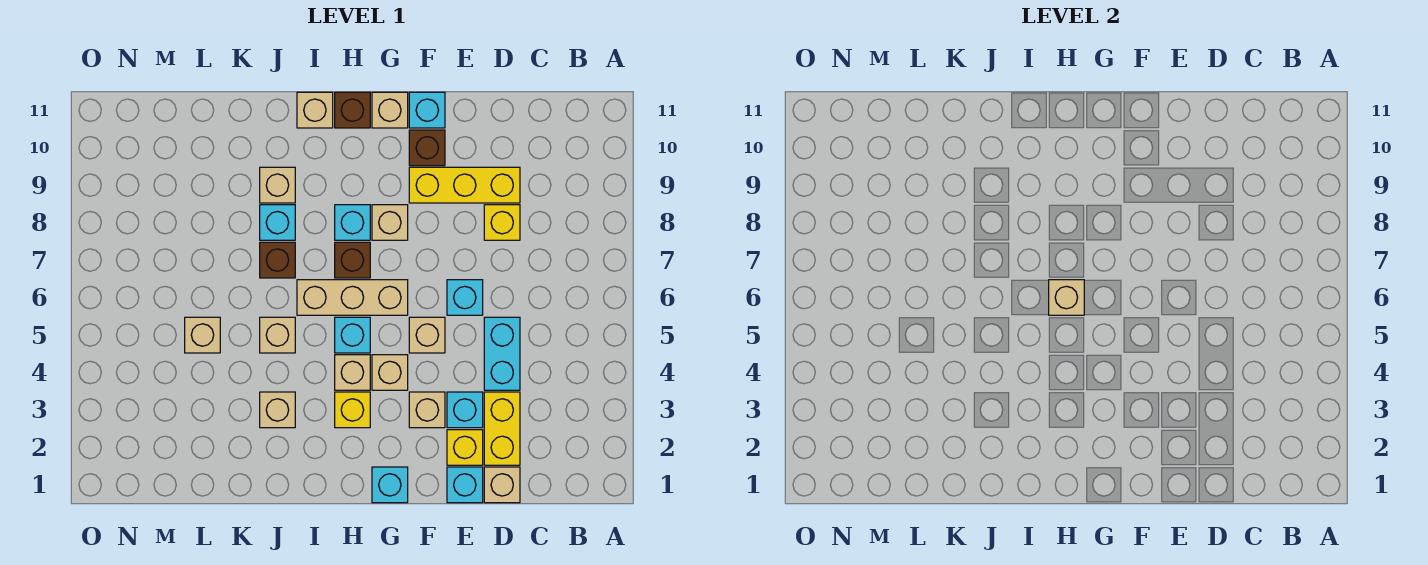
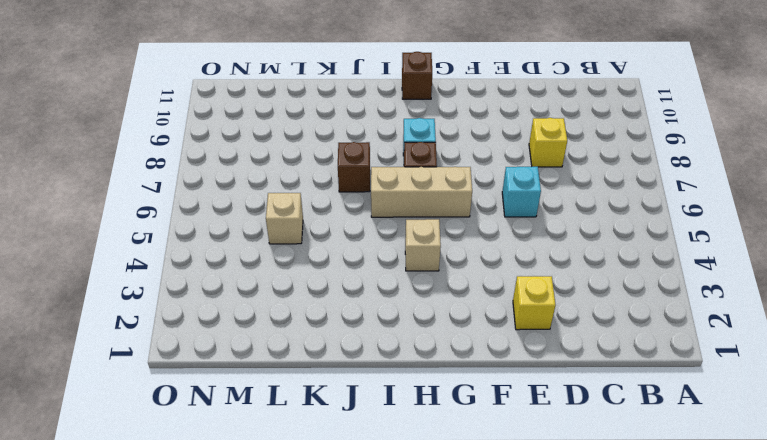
none -> tan brick D1 level 1
none -> yellow brick D2:D3 level 1
none -> cyan brick D4:D5 level 1
none -> yellow brick D9:F9 level 1

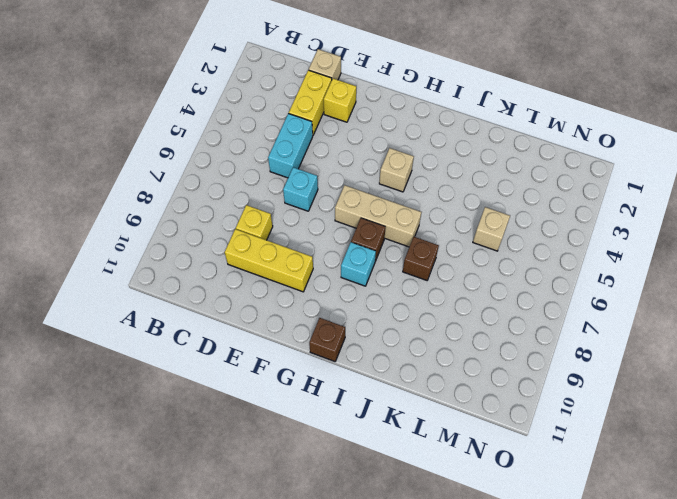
none -> cyan brick E1 level 1
none -> cyan brick E3 level 1
none -> tan brick F3 level 1
none -> tan brick F5 level 1

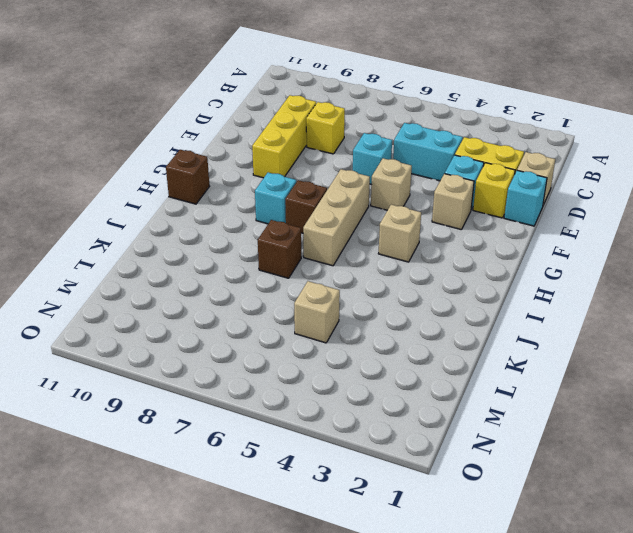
none -> brown brick F10 level 1
none -> cyan brick F11 level 1
none -> cyan brick G1 level 1
none -> tan brick G4 level 1

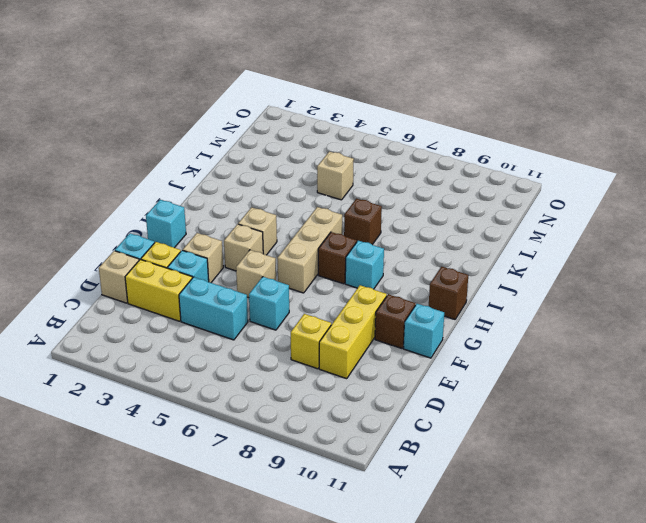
none -> tan brick G8 level 1
none -> tan brick G11 level 1
none -> yellow brick H3 level 1
none -> cyan brick H5 level 1

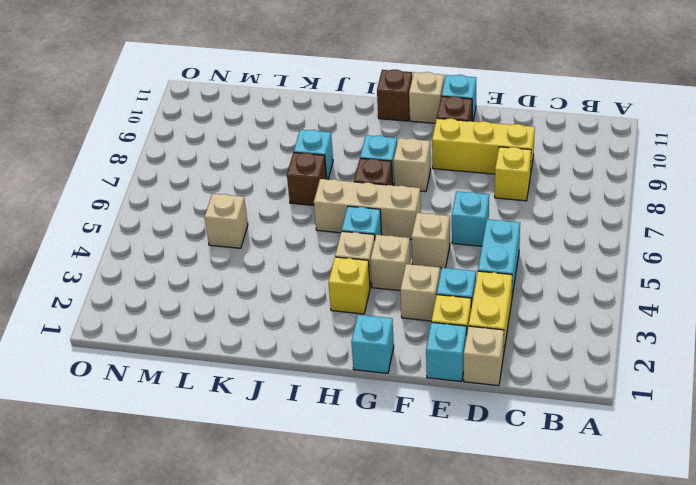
none -> tan brick I11 level 1
none -> tan brick J3 level 1
none -> tan brick J5 level 1
none -> tan brick J9 level 1

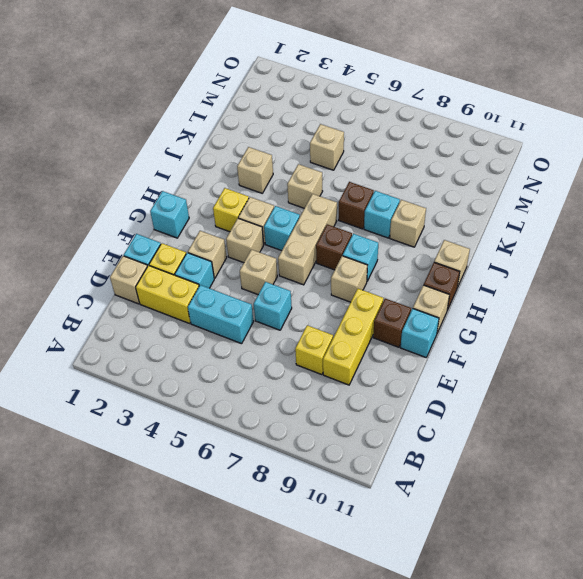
none -> tan brick H6 level 2

